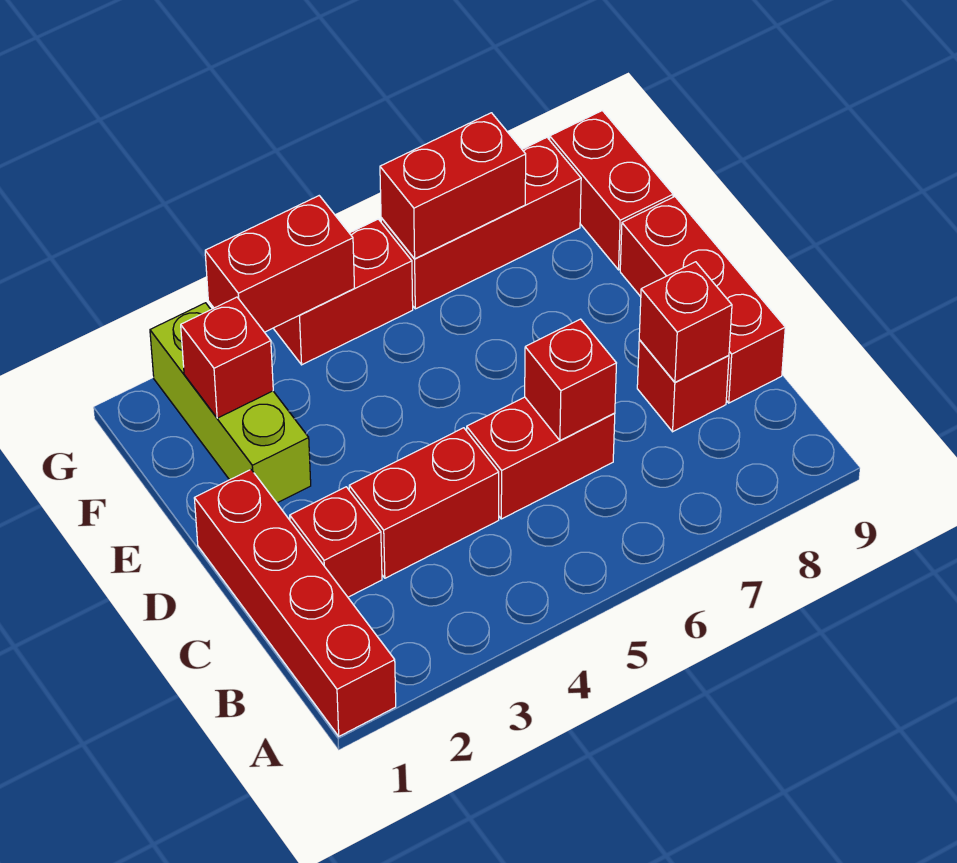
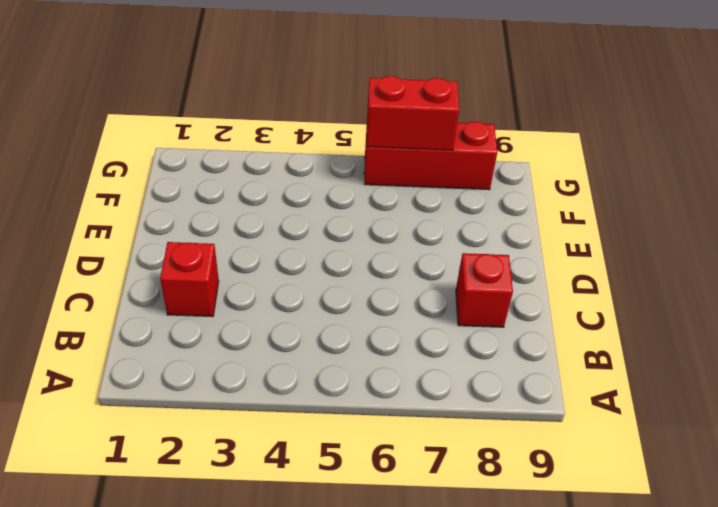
none -> red brick A1:D1 level 1
none -> red brick C3:C4 level 1
none -> red brick C5:C6 level 1

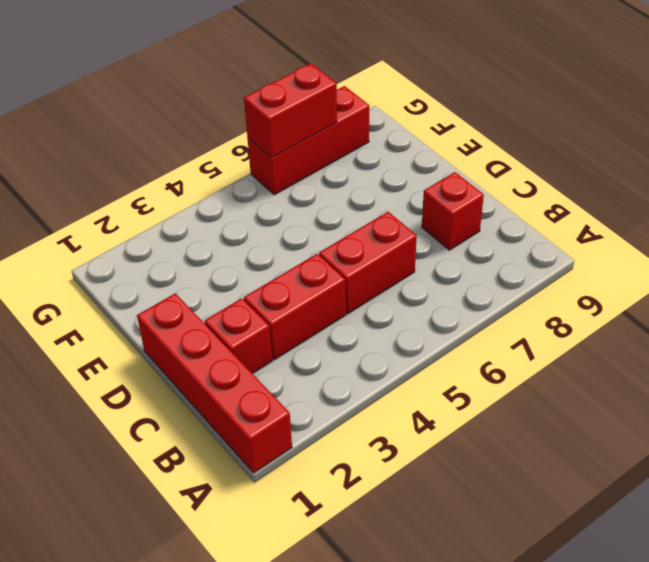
none -> red brick C9:E9 level 1
none -> lime brick E2:G2 level 1
none -> red brick F9:G9 level 1

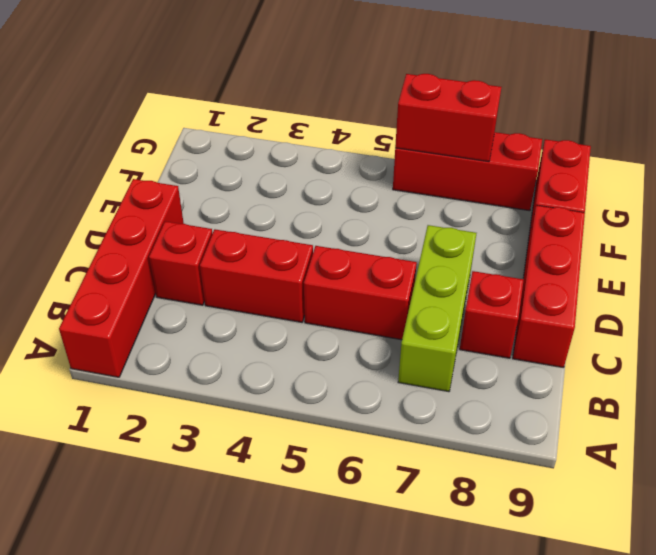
lime brick B7:D7 level 1 -> lime brick E2:G2 level 1
none -> red brick G4:G5 level 1
none -> red brick C6 level 2
none -> red brick C8 level 2

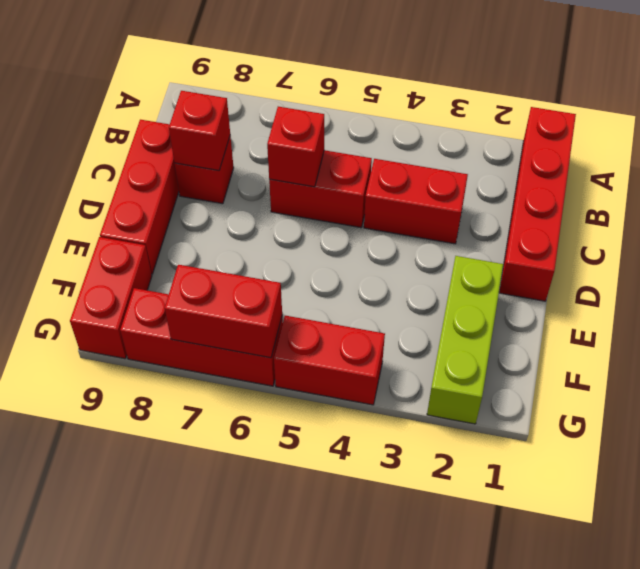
none -> red brick C2 level 1
none -> red brick F2 level 2
none -> red brick G3:G4 level 2

